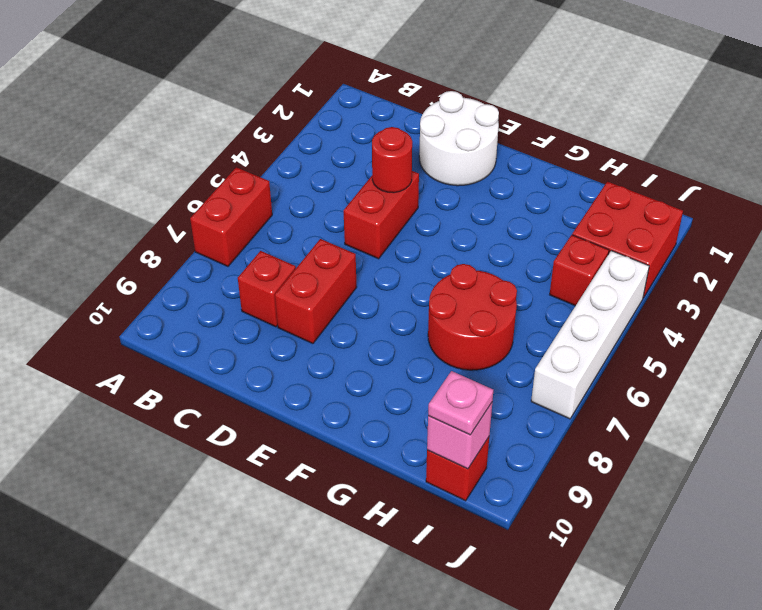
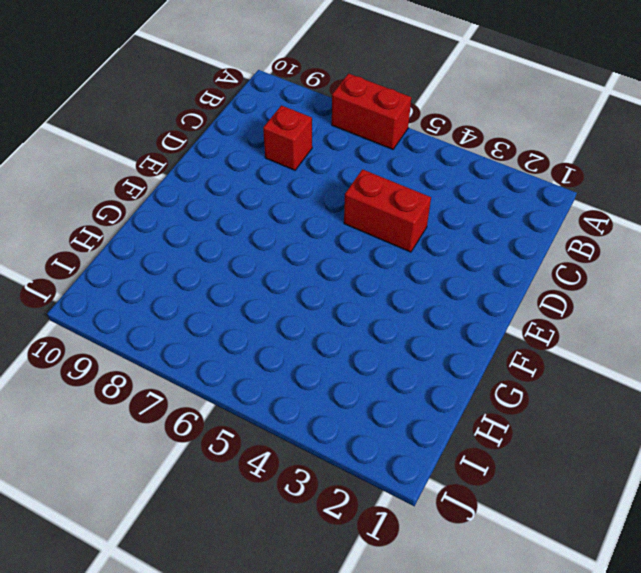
none -> white round brick D1:E2 level 1
none -> red brick D7:D8 level 1
none -> red round brick G6:H7 level 1

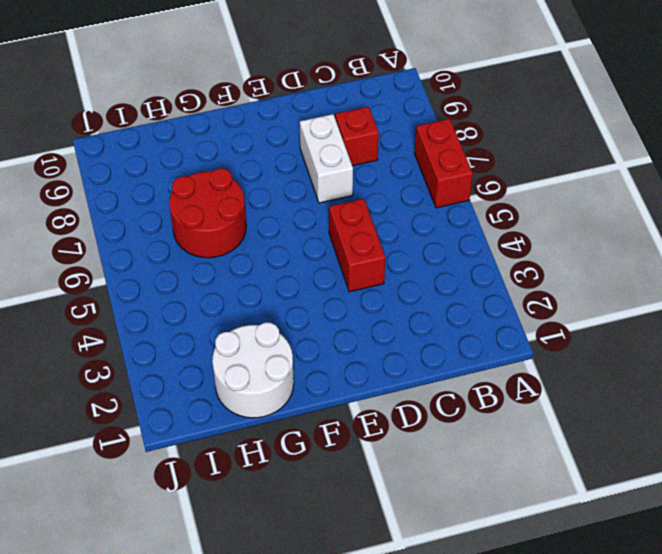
white brick D7:D8 level 1 -> red brick D7:D8 level 1
white round brick G1:H2 level 1 -> white round brick D1:E2 level 1
none -> red brick I2:J3 level 1
none -> red brick I4 level 1
none -> red brick I10 level 1

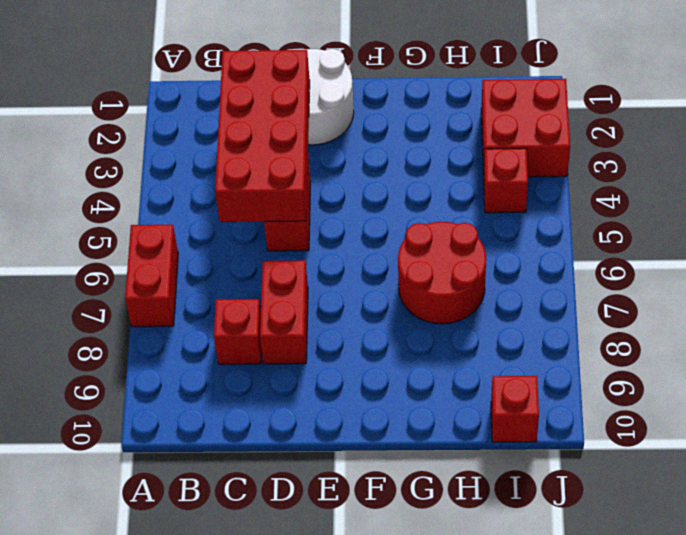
red brick C2:D5 level 2 -> red round brick D4 level 2
none -> white brick J4:J7 level 1
none -> pink brick I10 level 2
none -> pink plate I10 level 3

